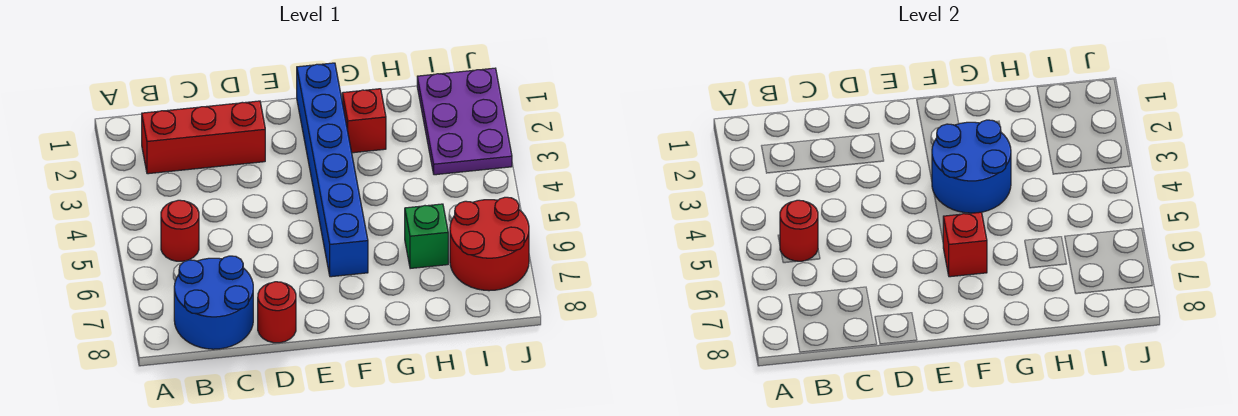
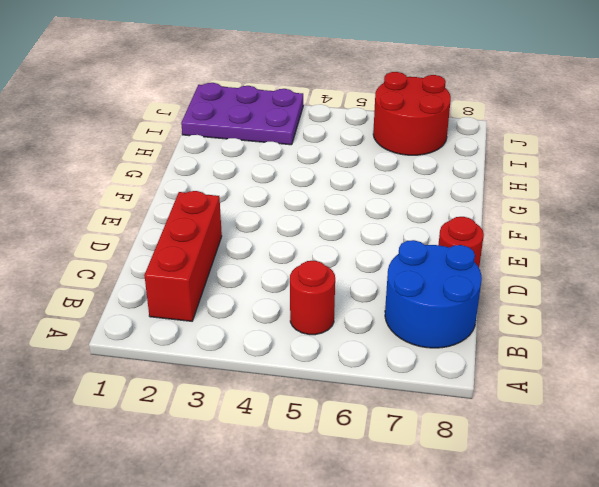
none -> blue brick F1:F6 level 1
none -> red brick G2 level 1
none -> green brick H6 level 1

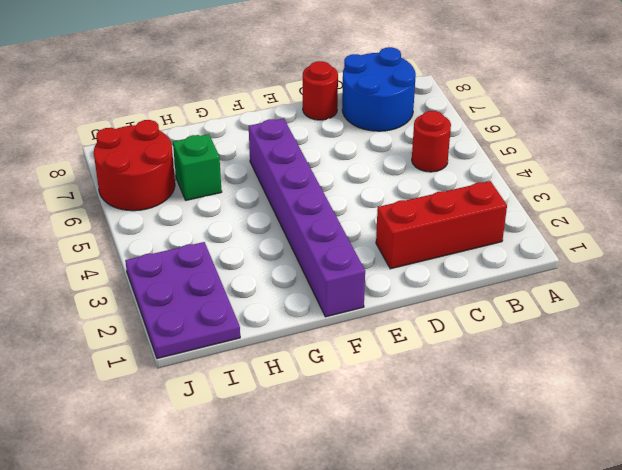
purple brick F1:F6 level 1 -> blue brick F1:F6 level 1
none -> red brick G2 level 1
none -> red round brick B5 level 2
none -> blue round brick F3:G4 level 2

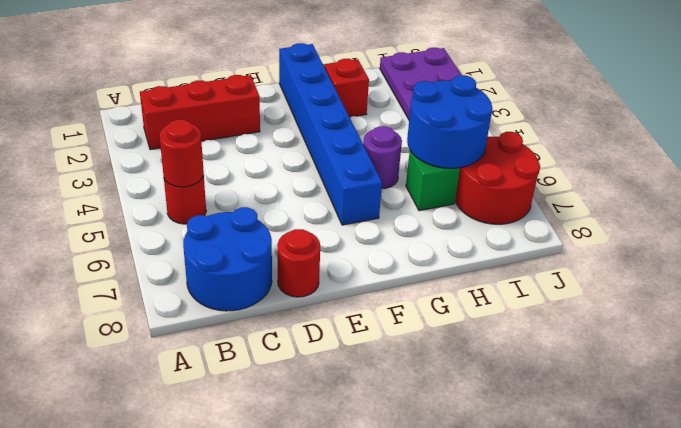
purple round brick G5 level 1 -> none
blue round brick H5:I6 level 2 -> blue round brick F3:G4 level 2
none -> red brick F6 level 2

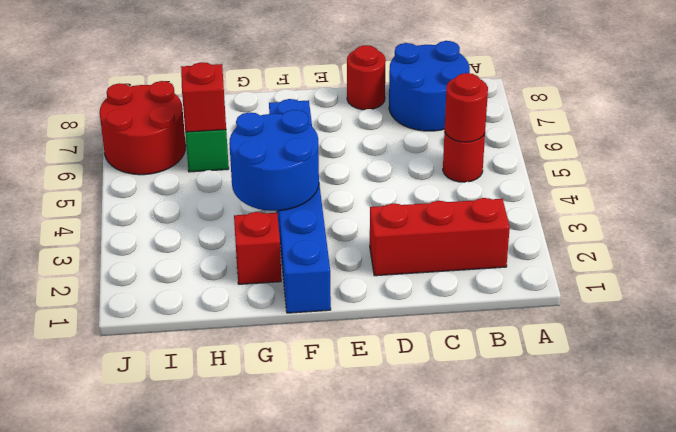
red brick H6 level 2 -> red brick F6 level 2
none -> purple plate I1:J3 level 1

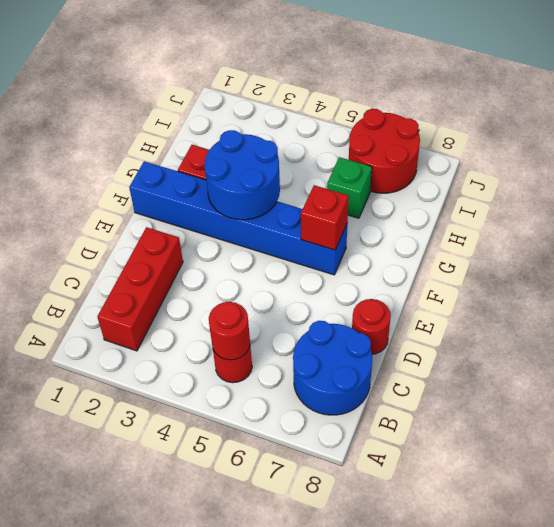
none -> purple plate I1:J3 level 1

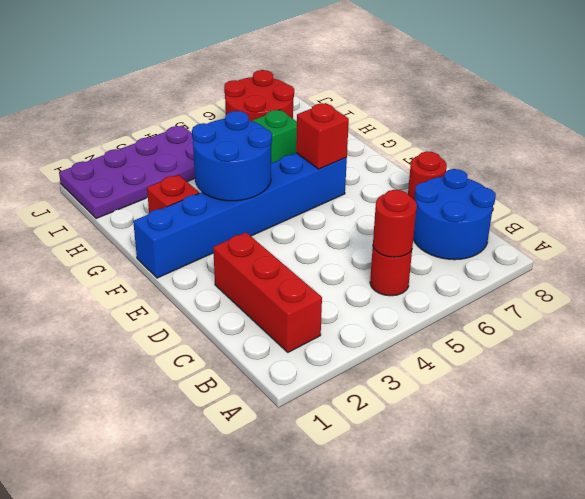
purple plate I1:J4 level 1 -> purple plate I1:J3 level 1

